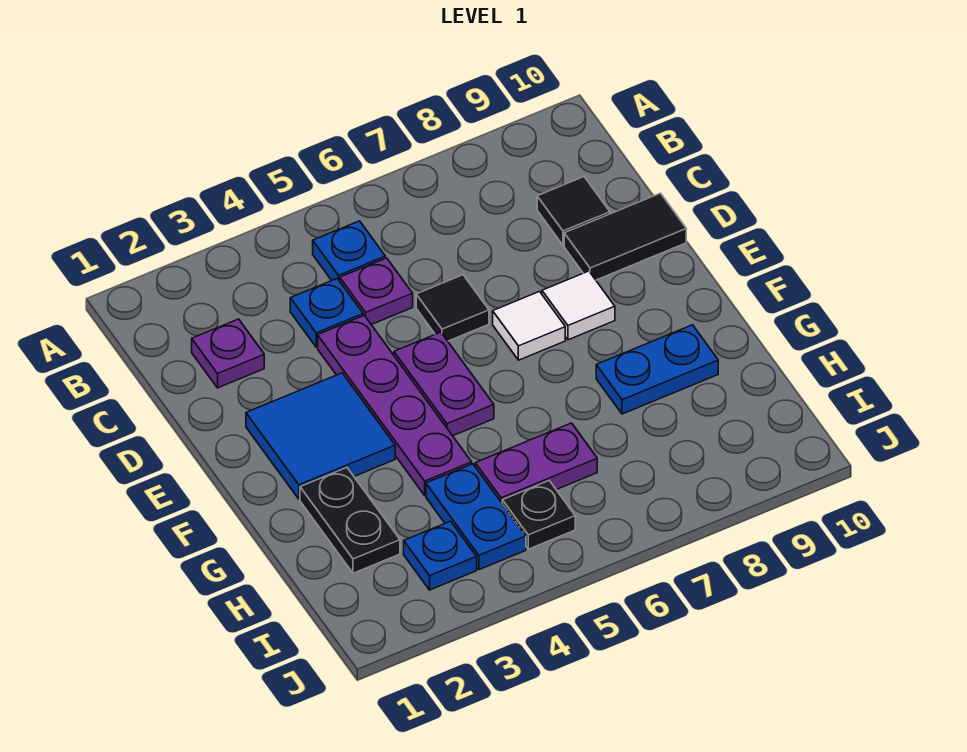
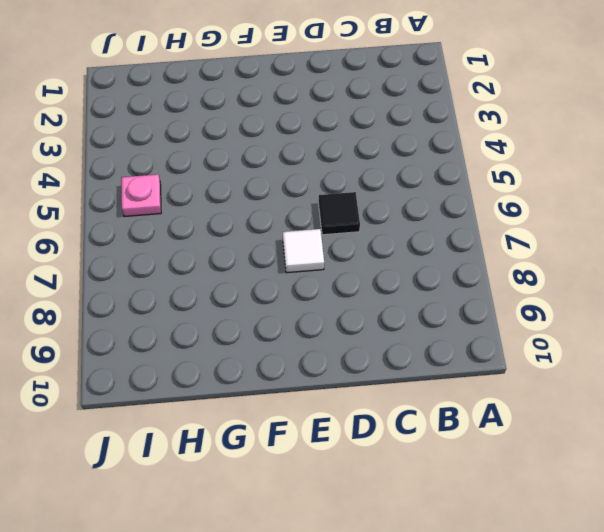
pink plate I5 level 1 -> black plate I5 level 1
none -> blue plate B5 level 1
none -> purple plate C2 level 1
none -> blue plate C4 level 1

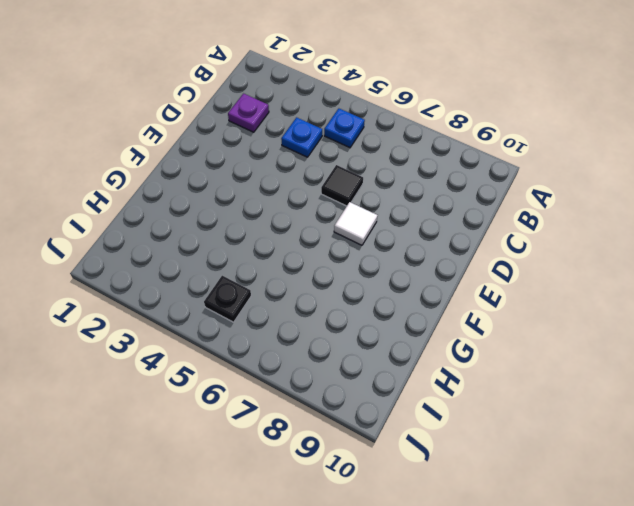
none -> purple plate C5 level 1
none -> black tile C9 level 1
none -> purple plate D4:G4 level 1

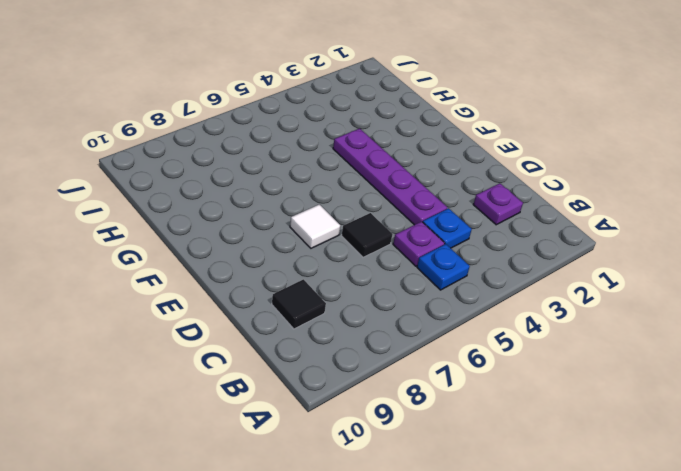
none -> black tile D9:D10 level 1
none -> blue tile E2:F3 level 1
none -> purple plate E5:F5 level 1

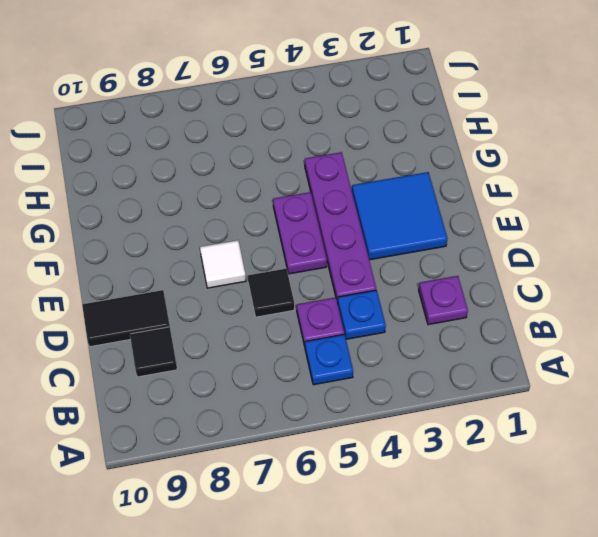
none -> white tile E8 level 1
none -> black plate G2:H2 level 1
none -> blue plate G8:G9 level 1

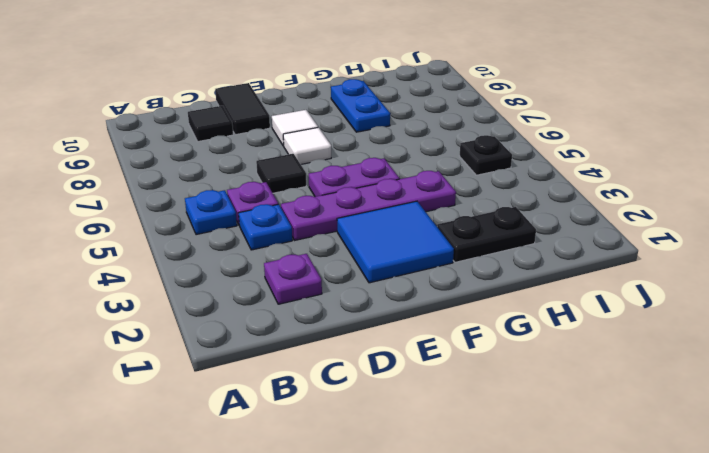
none -> blue plate H4:I4 level 1
none -> purple plate H5:H6 level 1
none -> blue plate I3 level 1

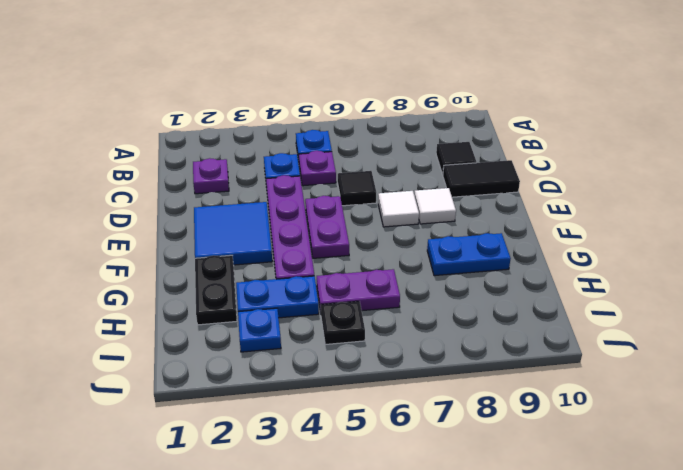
blue plate H3:H4 level 1 -> blue plate H4:I4 level 1

